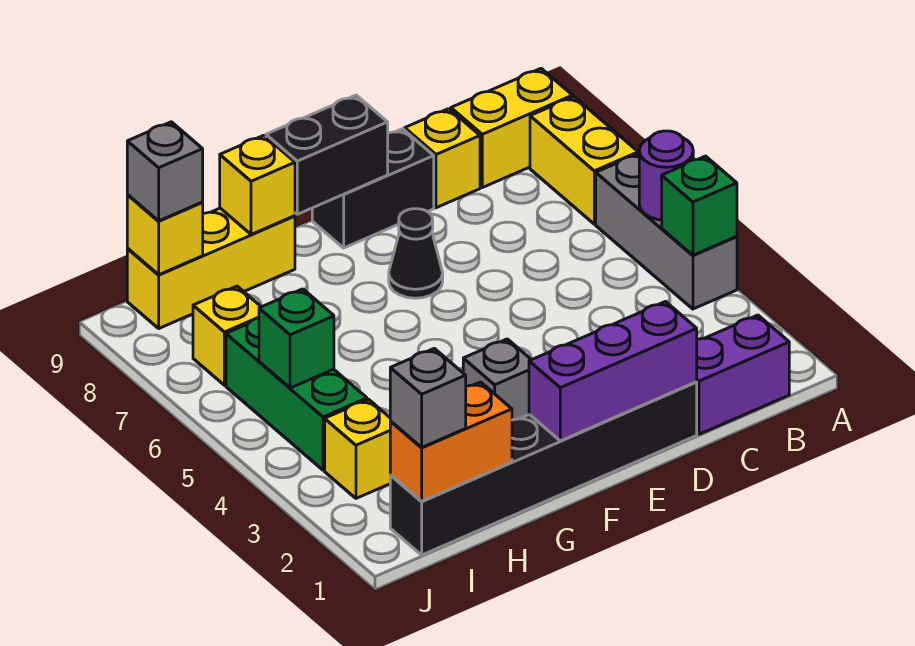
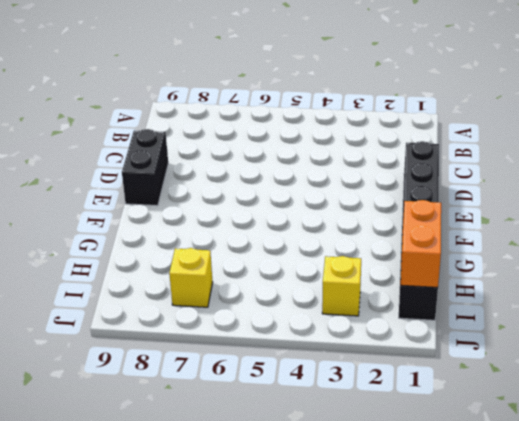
none -> grey brick A4:A6 level 1
none -> yellow brick A7:A8 level 1
none -> yellow brick A9:B9 level 1

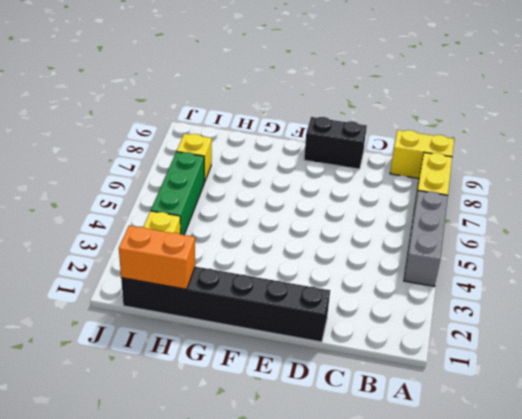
none -> purple brick B1:C1 level 1
none -> yellow brick C9 level 1
none -> black cone E7 level 1

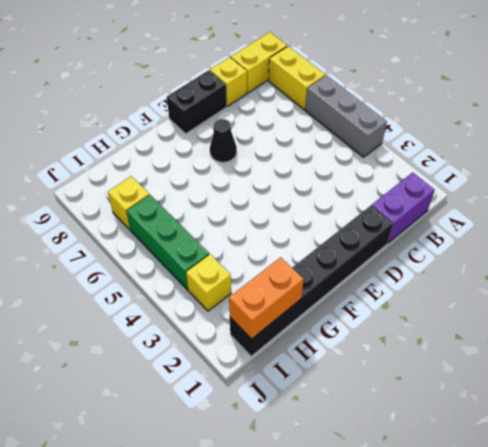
none -> grey brick F3 level 1
none -> yellow brick G9:I9 level 1
none -> green brick A4 level 2

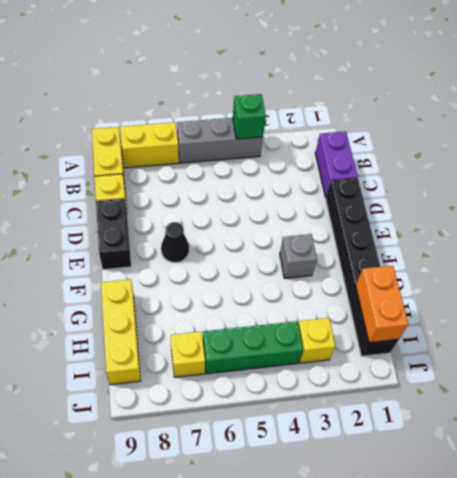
none -> purple round brick A5 level 2
none -> purple brick D1:F1 level 2
none -> black brick E9:F9 level 2

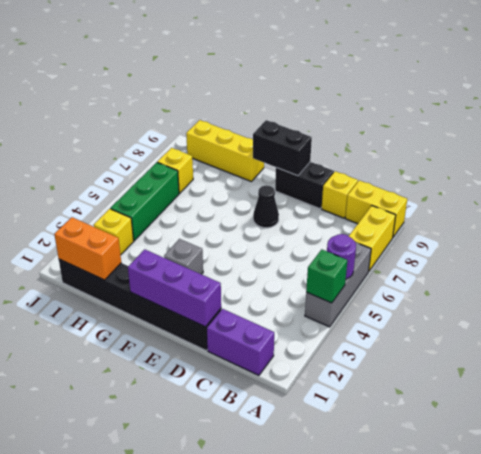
none -> yellow brick G9 level 2
none -> green brick I5 level 2
none -> yellow brick I9 level 2

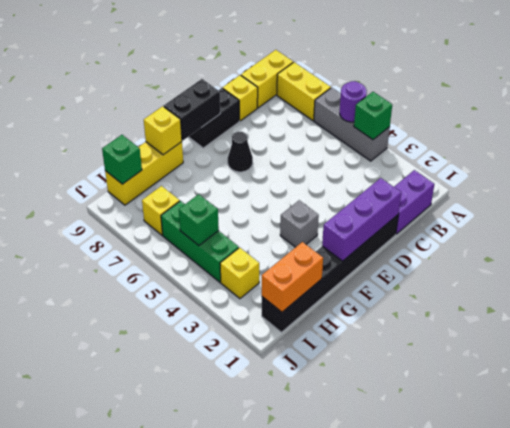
green brick I9 level 2 -> yellow brick I9 level 2
none -> grey brick I1 level 3
none -> grey brick I9 level 3

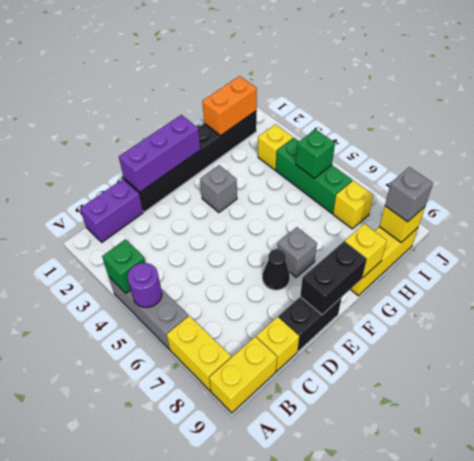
grey brick F7 level 1 -> grey brick I1 level 3

